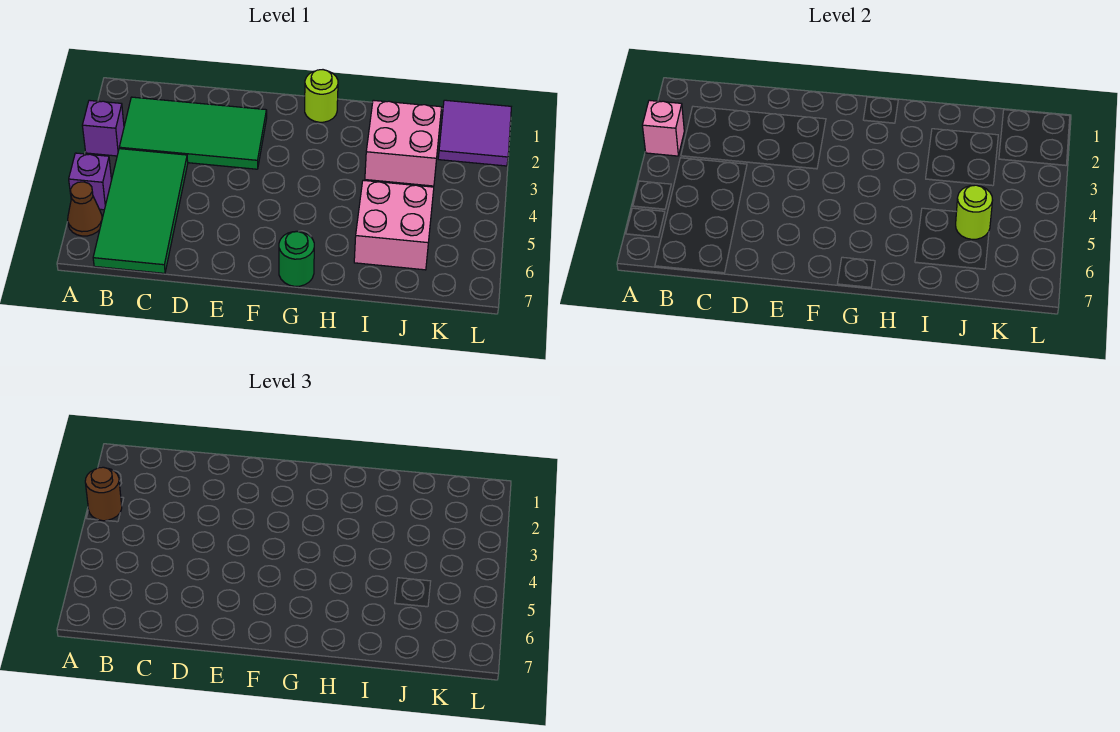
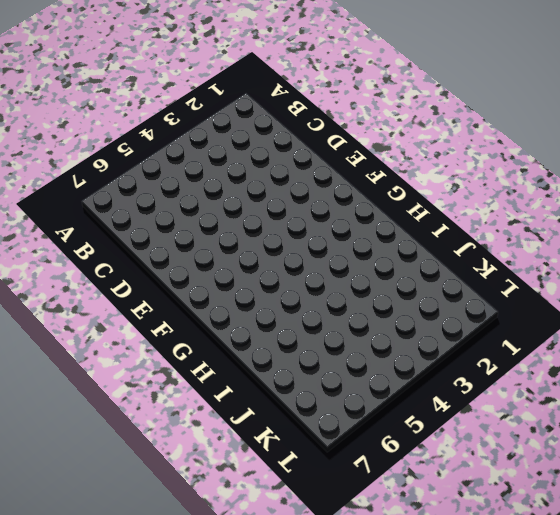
none -> purple brick A3 level 1
none -> purple brick A5 level 1
none -> brown cone A6 level 1

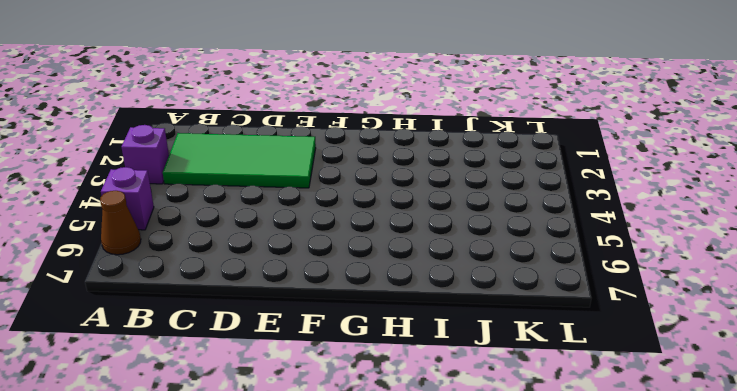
none -> green tile B4:C7 level 1
none -> lime round brick G1 level 1
none -> green round brick G7 level 1

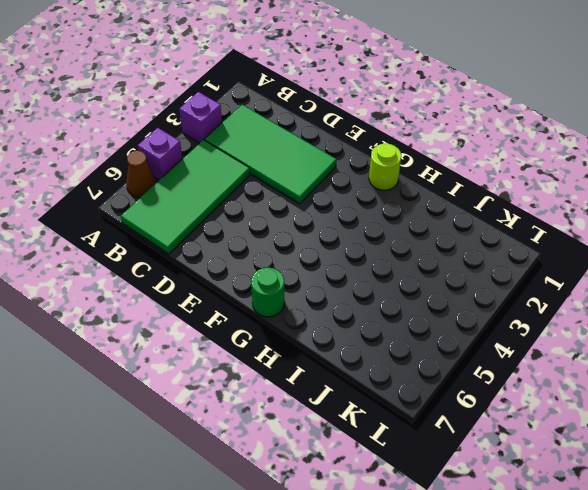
none -> pink brick I2:J3 level 1
none -> pink brick I5:J6 level 1
none -> purple tile K1:L2 level 1

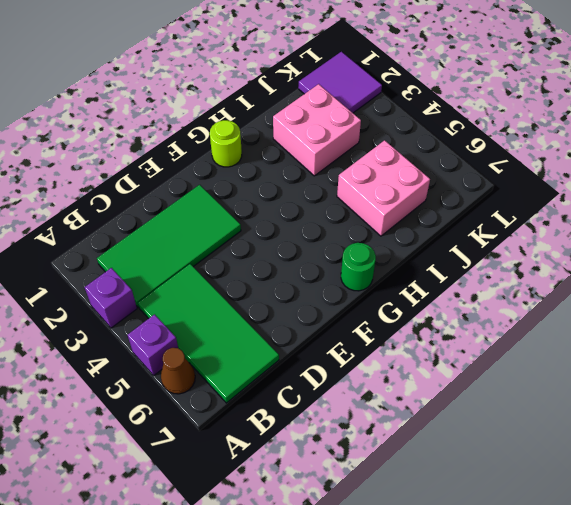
none -> pink brick A3 level 2
none -> lime round brick J5 level 2
none -> brown round brick A3 level 3

